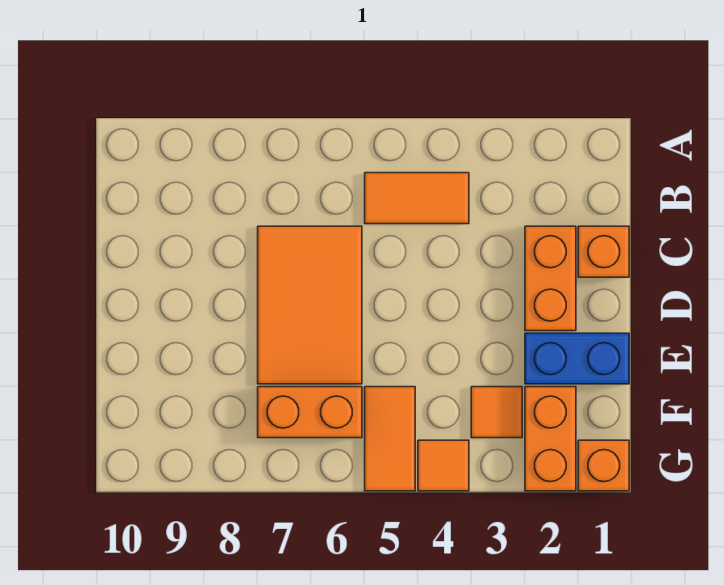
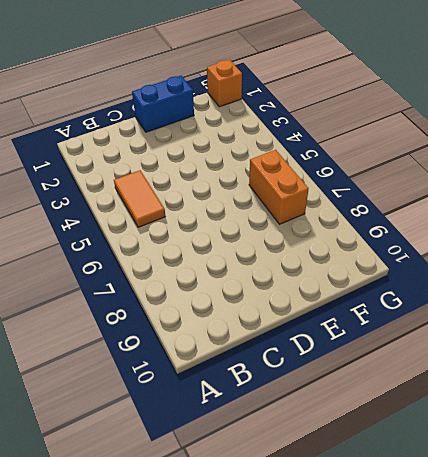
blue brick D1:E1 level 1 -> blue brick E1:E2 level 1
none -> orange brick C1 level 1
none -> orange brick C2:D2 level 1

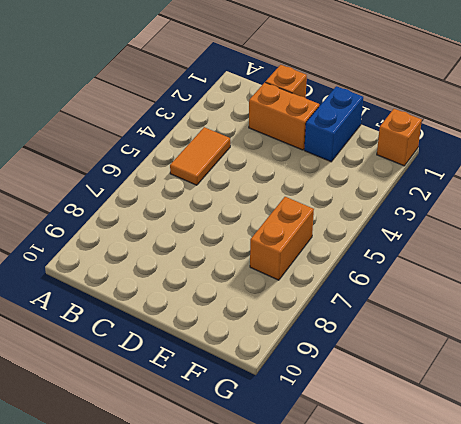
none -> orange tile C6:E7 level 1
none -> orange brick F2:G2 level 1

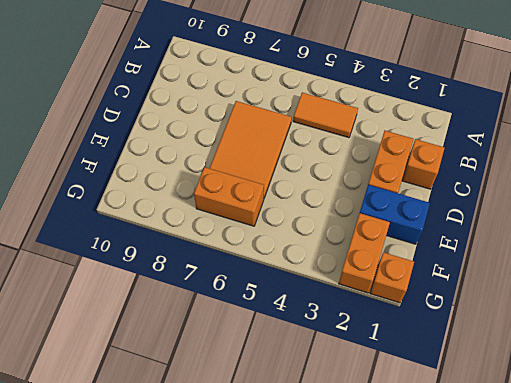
none -> orange tile F3 level 1
none -> orange tile F5:G5 level 1

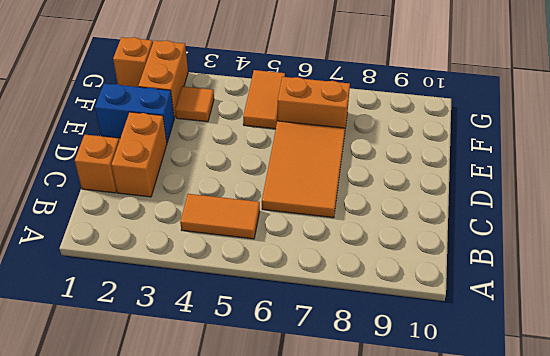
none -> orange tile G4 level 1

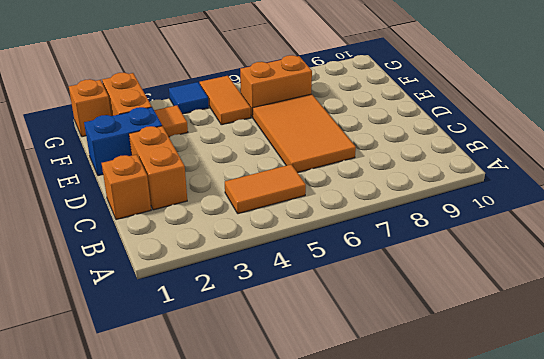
blue tile G4 level 1 -> orange tile G4 level 1

